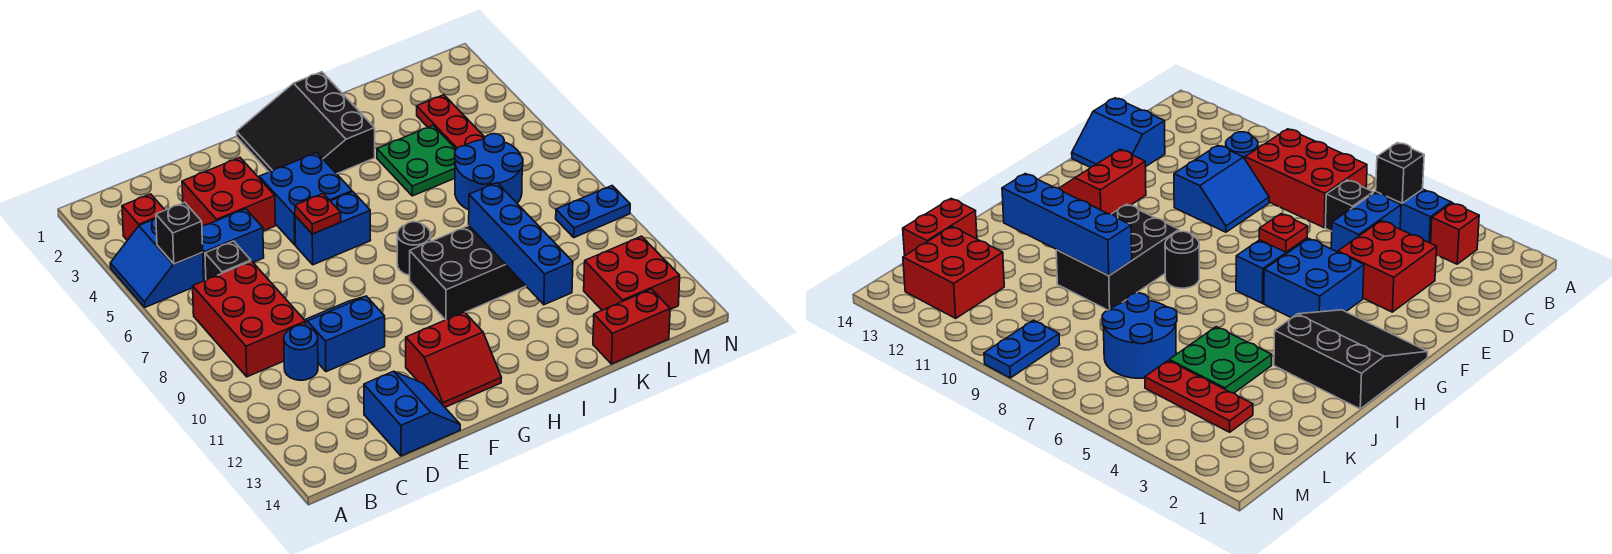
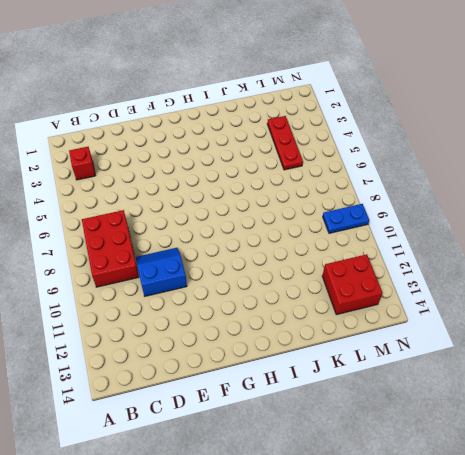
none -> blue slope A4:B5 level 1 top B
none -> blue brick C5:D5 level 1
none -> black brick C6 level 1

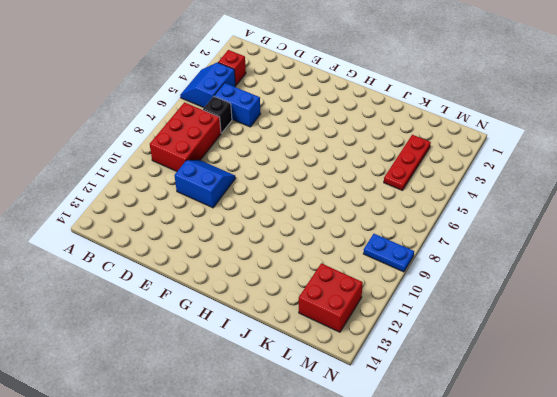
none -> blue round brick C10 level 1
none -> red brick D3:E4 level 1
none -> blue slope D13:E14 level 1 top D

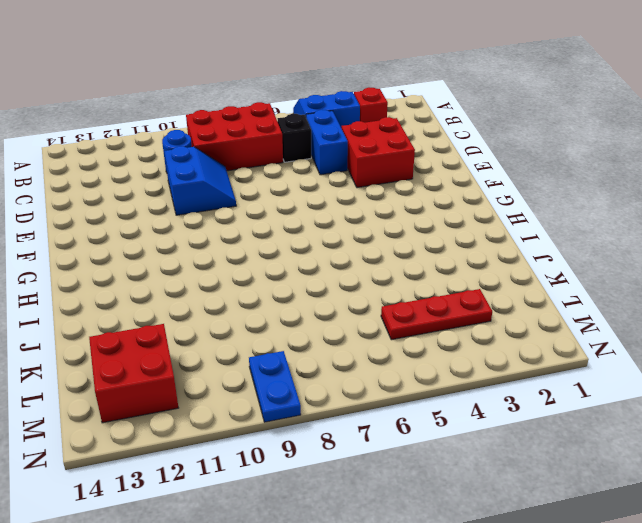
none -> blue slope D13:E14 level 1 top D
none -> blue brick F4:G5 level 1
none -> blue brick F6:G6 level 1

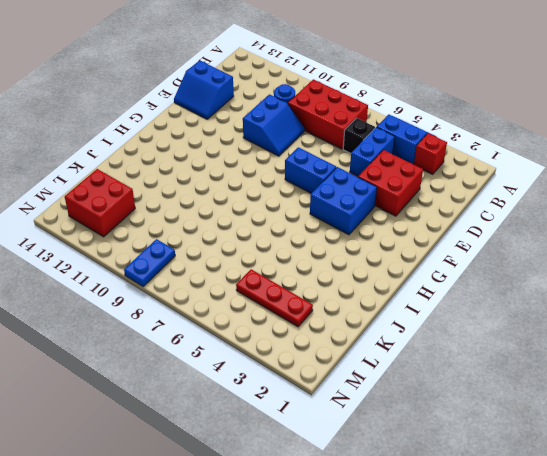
blue brick F6:F7 level 1 -> blue brick F6:G6 level 1
none -> red slope F12:G13 level 1 top 12
none -> black slope G1:I3 level 1 top I
none -> black round brick H8 level 1

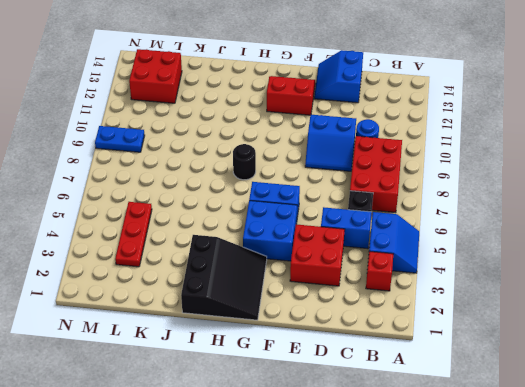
none -> black brick H9:J10 level 1
none -> green plate J4:K5 level 1
none -> blue round brick K6:L7 level 1

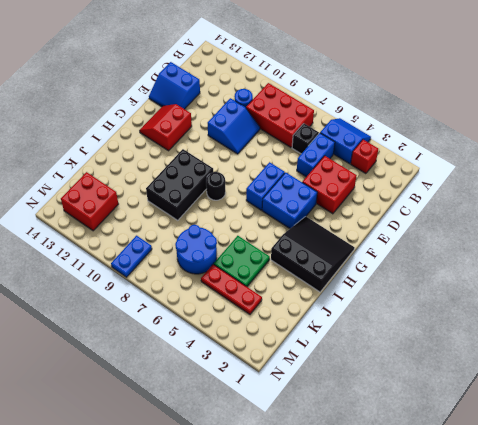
none -> red brick K14:L14 level 1
none -> black brick B5 level 2
none -> red plate F6 level 2

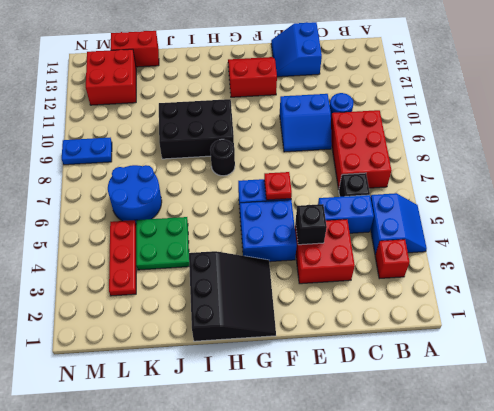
black brick E4 level 2 -> black brick B5 level 2
none -> blue brick J9:J12 level 2

